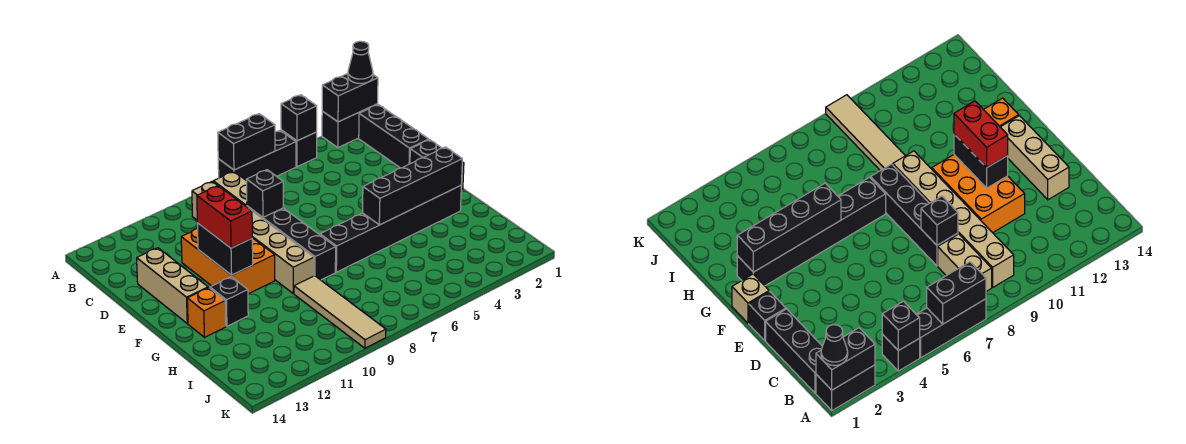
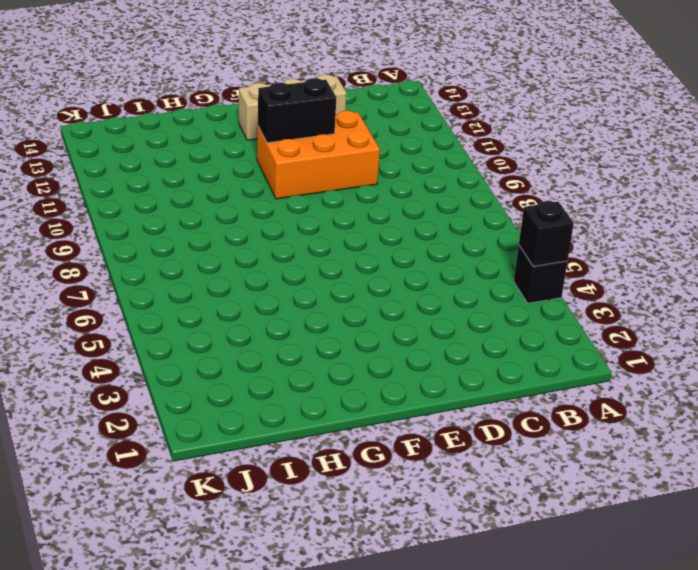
none -> black brick A1:A2 level 1
none -> black brick A5:A7 level 1
none -> black brick B1:D1 level 1

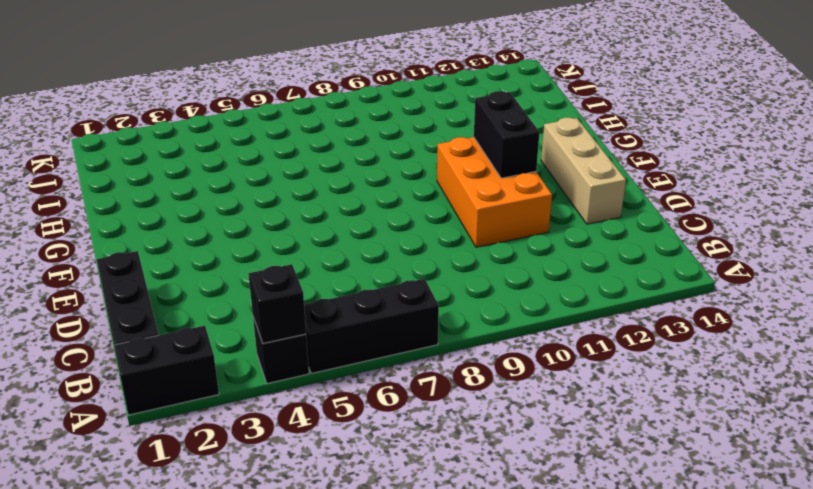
none -> tan brick B8:C8 level 1
none -> tan brick B9:G9 level 1
none -> black brick D8:G8 level 1

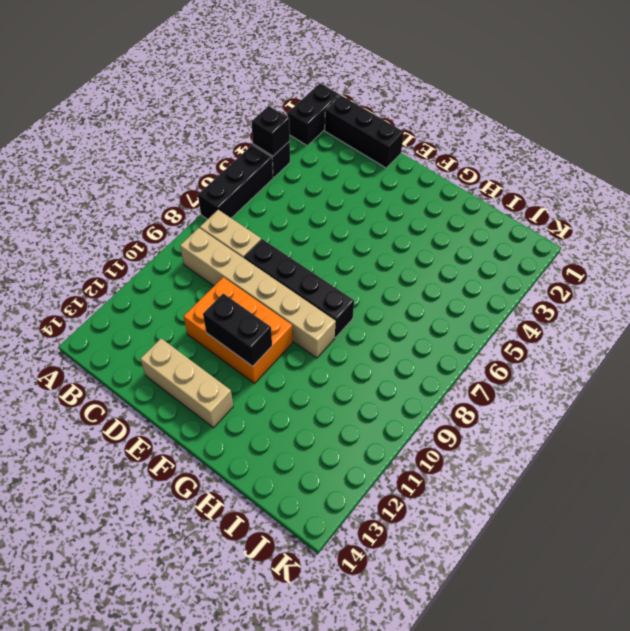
none -> black brick E1 level 1
none -> tan brick F1 level 1
none -> black brick G2:G7 level 1

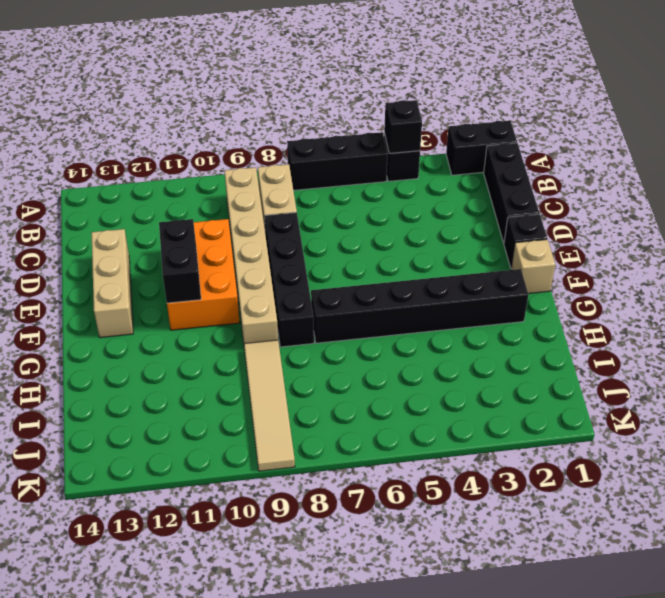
none -> black brick G12 level 1
none -> orange brick G13 level 1
none -> black brick A1:A2 level 2

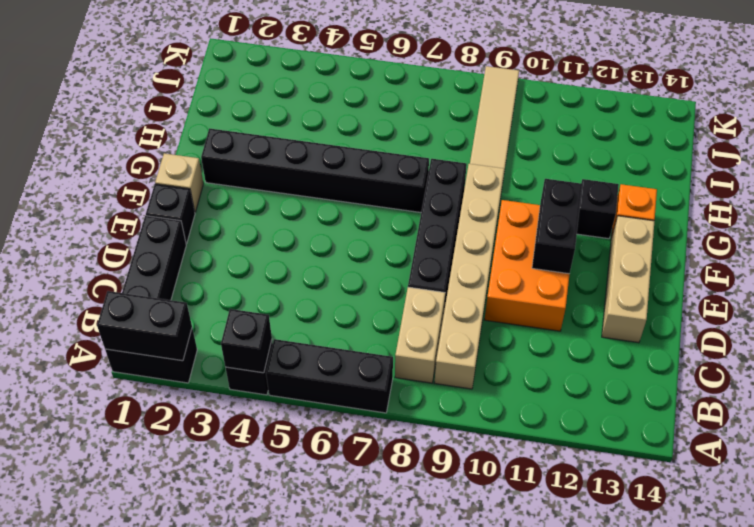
none -> black brick A6:A7 level 2
none -> black brick D8 level 2
none -> black brick G2:G5 level 2

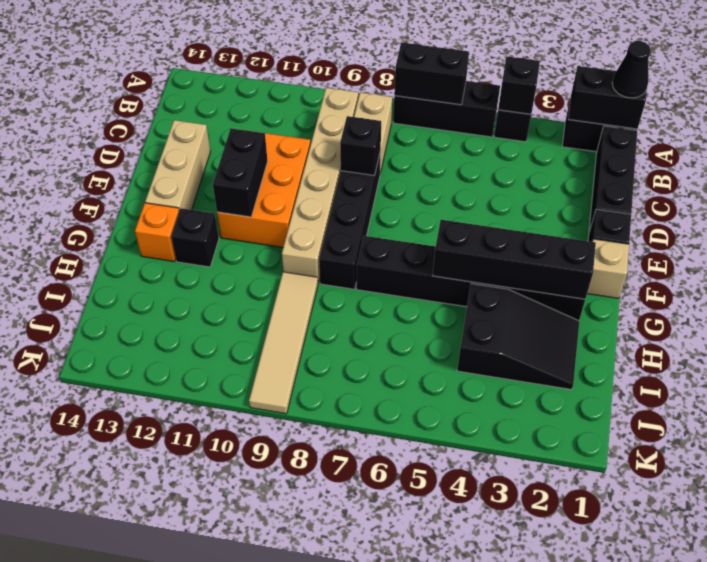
black slope H2:I4 level 1 top 4 -> none
none -> red brick E11:F11 level 3

